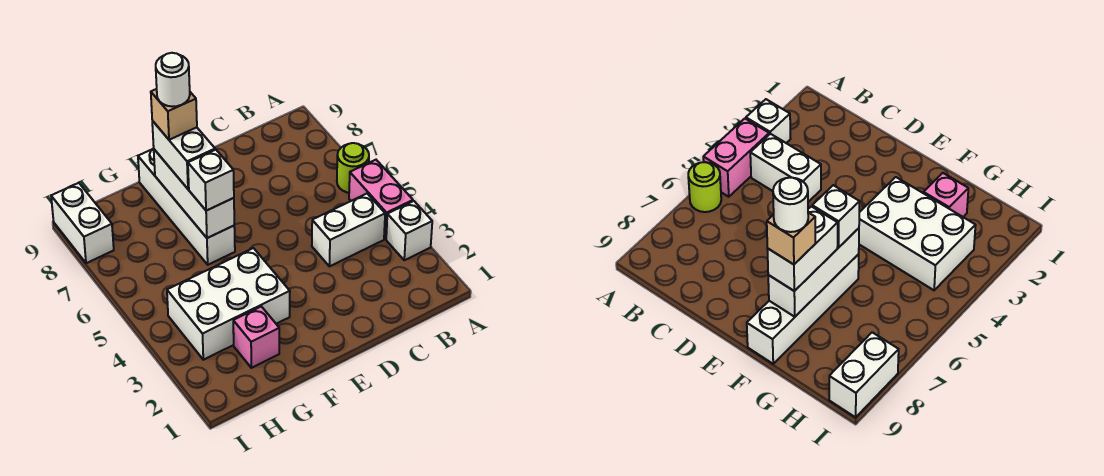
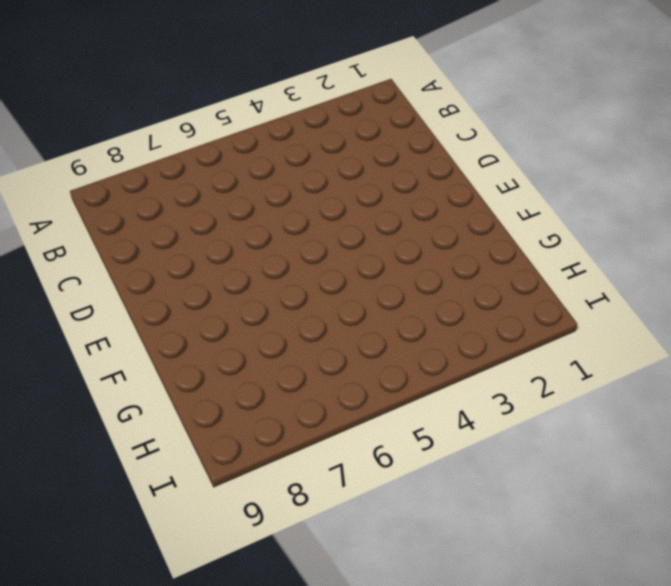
none -> white brick A3 level 1
none -> pink brick A4:A5 level 1
none -> lime round brick A6 level 1

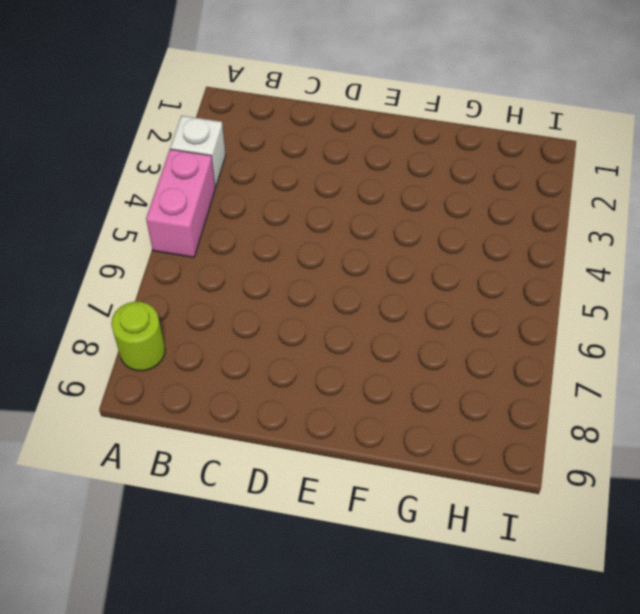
lime round brick A8 level 1 -> lime round brick A6 level 1
none -> white brick B4:C4 level 1
none -> white brick F3:H4 level 1
none -> white brick F6:F9 level 1

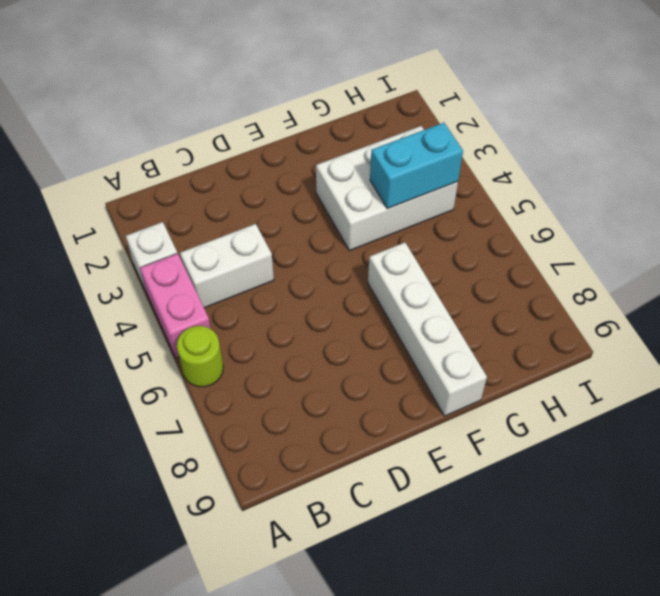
cyan brick G4:H4 level 2 -> none
none -> pink brick G2 level 1
none -> white brick I8:I9 level 1
none -> white brick F6:F8 level 2

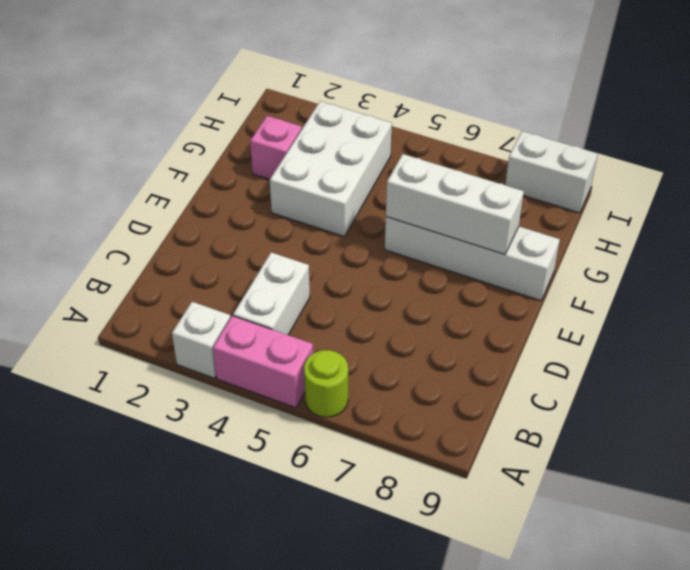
none -> white brick F6 level 3
none -> white brick F7:F8 level 3
none -> tan brick F8 level 4

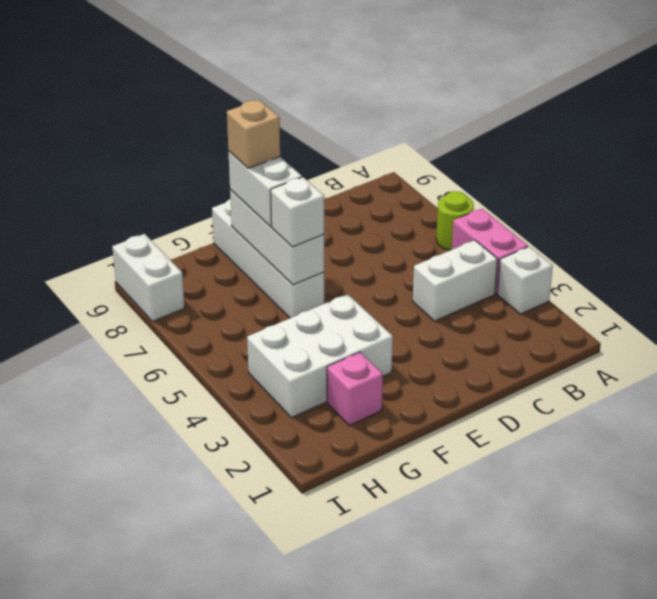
none -> white round brick F8 level 5

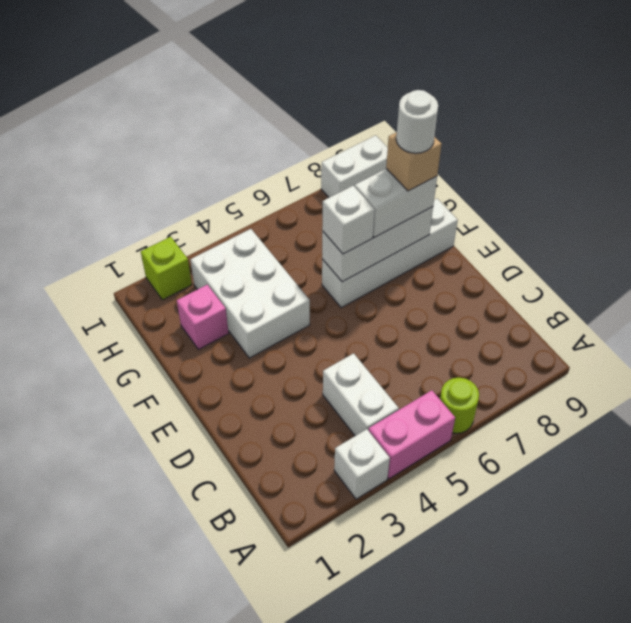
lime brick I2 level 1 -> none

